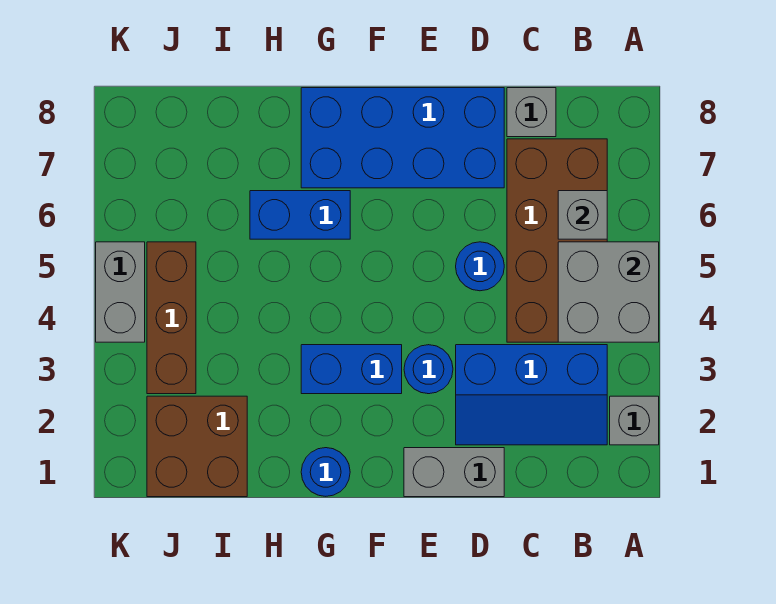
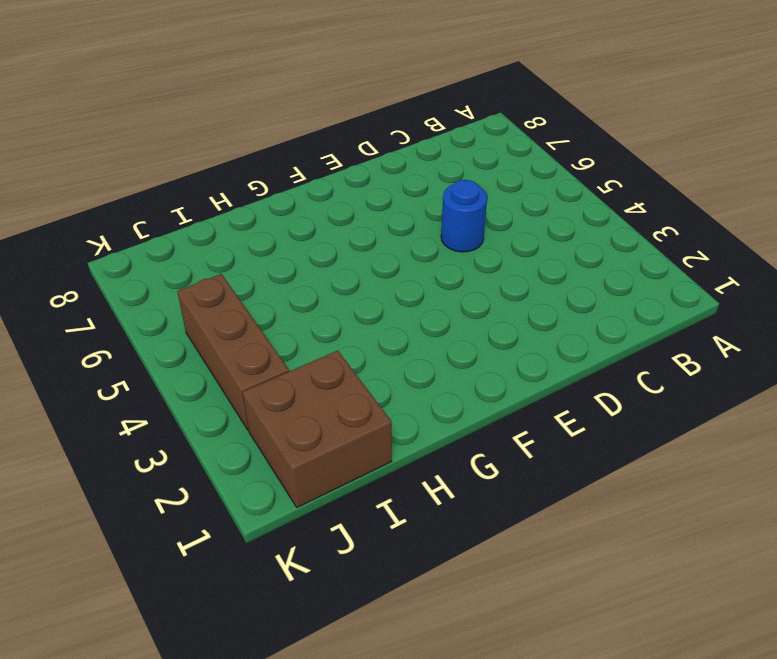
none -> grey brick A2 level 1
none -> blue slope B2:D3 level 1 top 3
none -> brown brick B4:C7 level 1

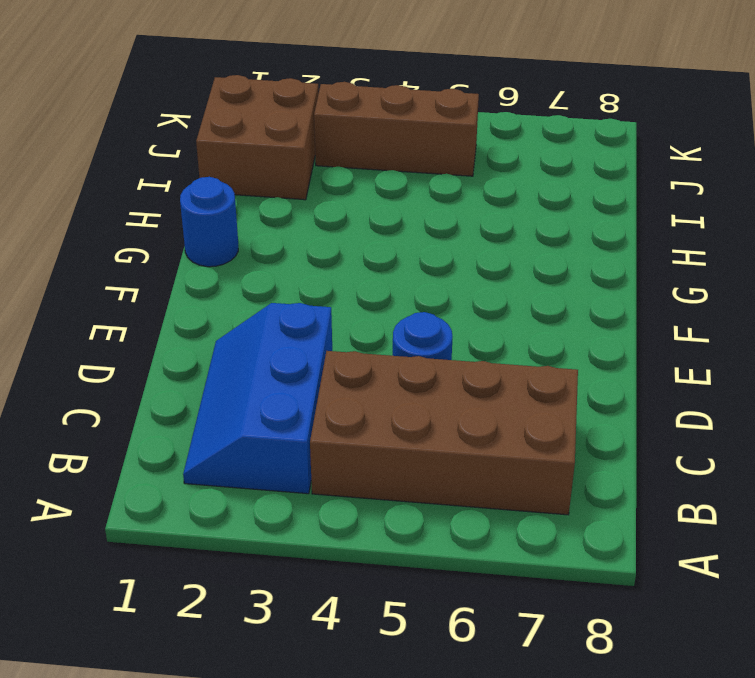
none -> grey brick A2 level 1
none -> grey brick C8 level 1
none -> grey brick D1:E1 level 1

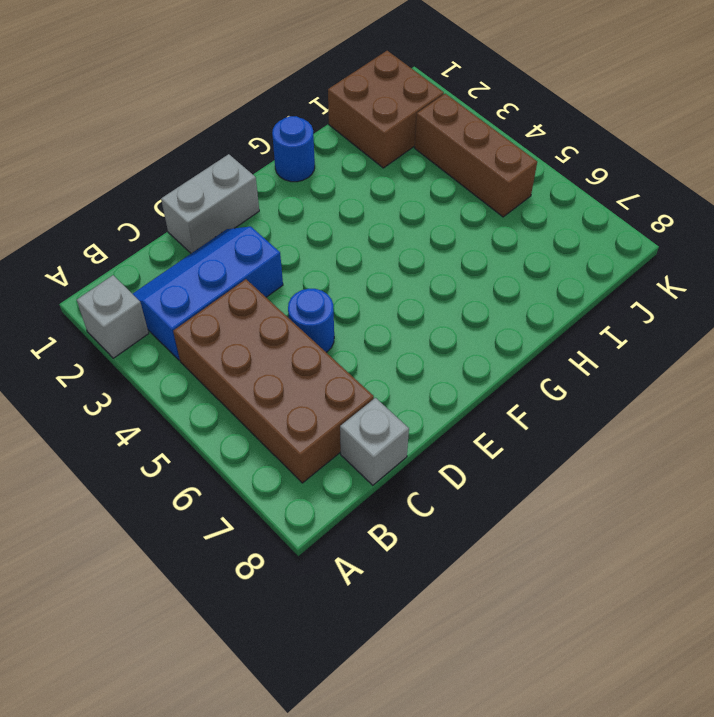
none -> blue brick D7:G8 level 1
none -> blue round brick E3 level 1
none -> blue brick F3:G3 level 1

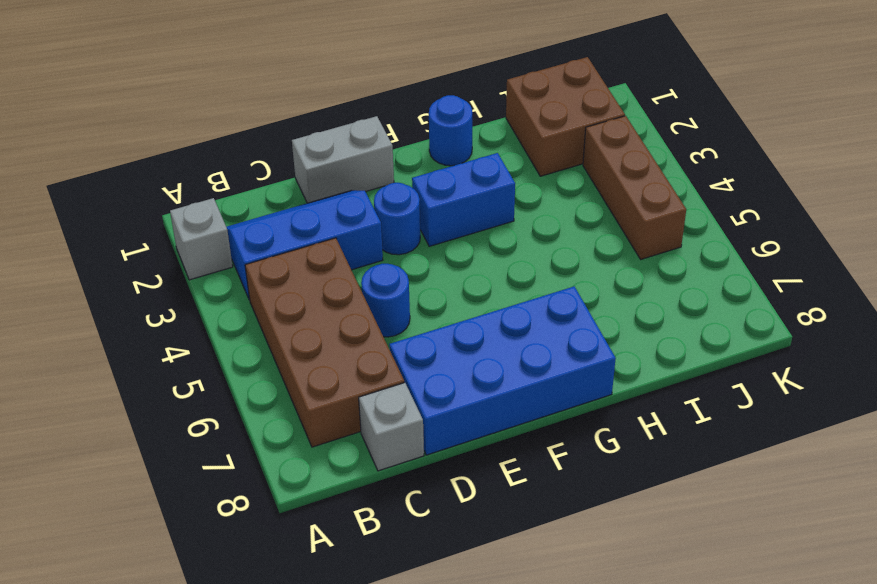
none -> blue brick G6:H6 level 1
none -> grey brick K4:K5 level 1
none -> grey brick A4:B5 level 2

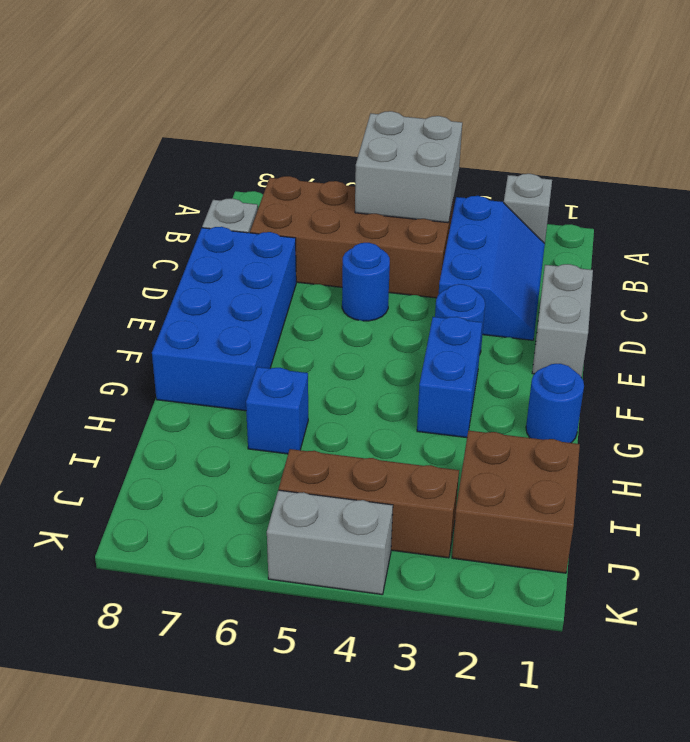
blue brick H6 level 1 -> blue brick G6:H6 level 1
none -> grey brick B6 level 2

